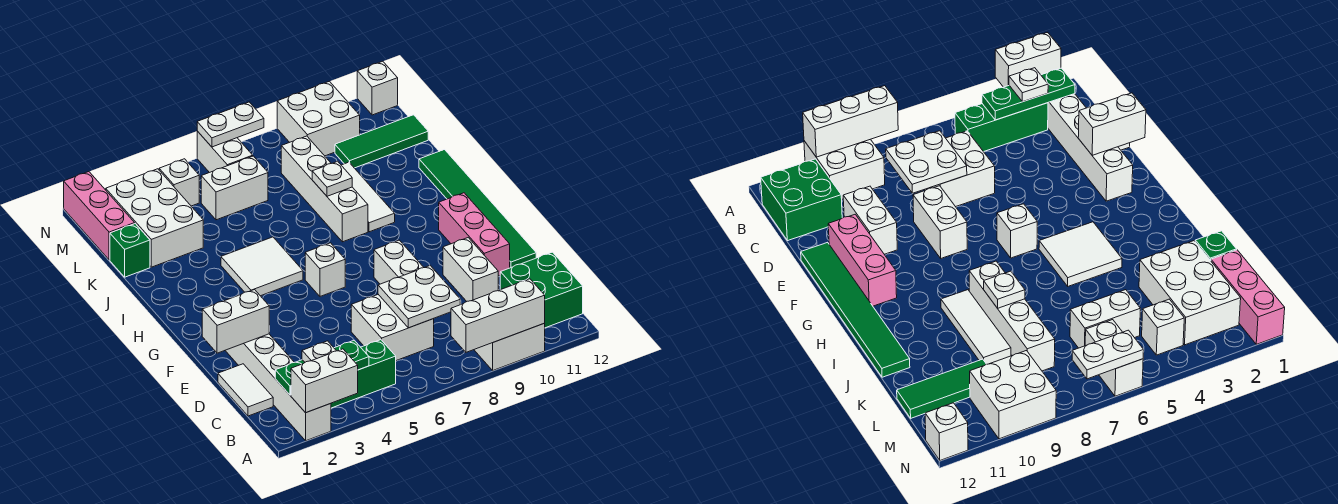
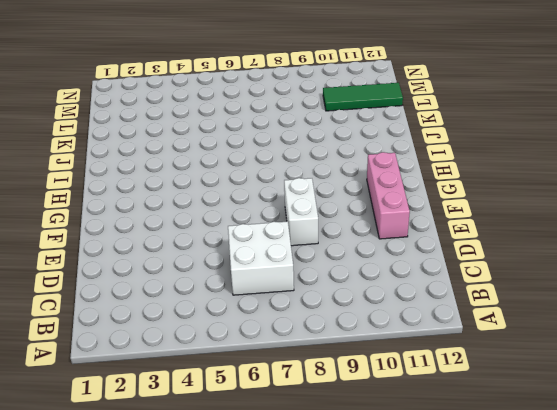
none -> white brick A2:F2 level 1
none -> white brick A9:B10 level 1
none -> green brick B3:B5 level 1
none -> green brick B11:C12 level 1

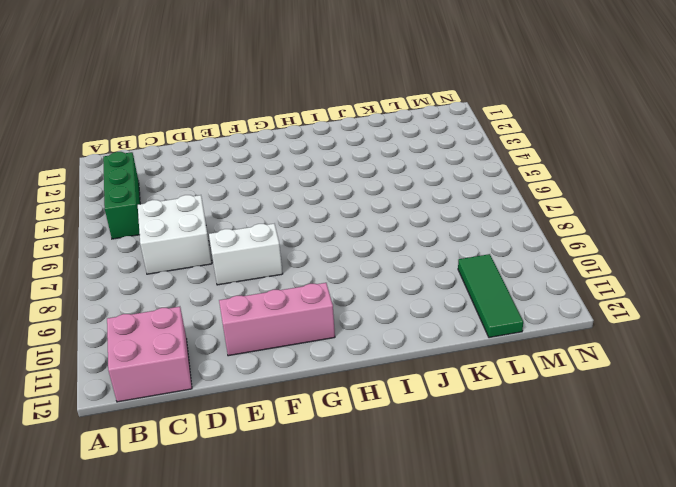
pink brick B11:C12 level 1 -> green brick B11:C12 level 1
none -> white brick A2:F2 level 1
none -> white brick A9:B10 level 1
none -> white tile C1:D1 level 1
none -> white brick D10:E10 level 1

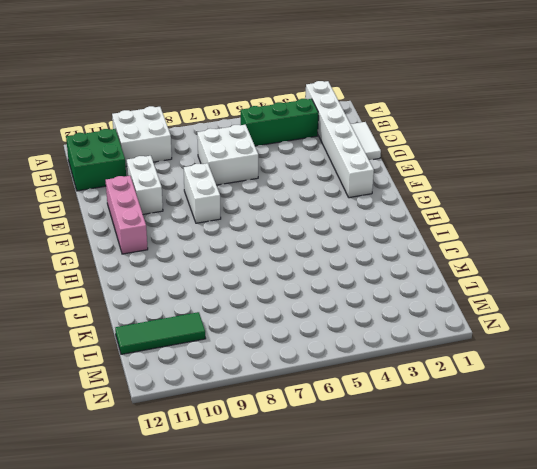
none -> green tile E12:J12 level 1
none -> white brick G6 level 1
none -> white tile H4:I5 level 1
none -> white brick I8:L8 level 1

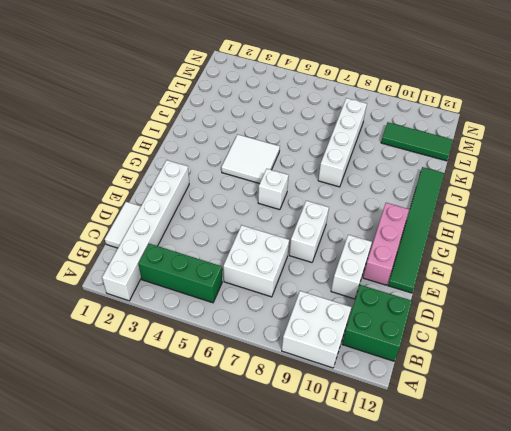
none -> white tile I9:K9 level 1
none -> green brick K1 level 1
none -> white brick K2:M3 level 1
none -> pink brick L1:N1 level 1

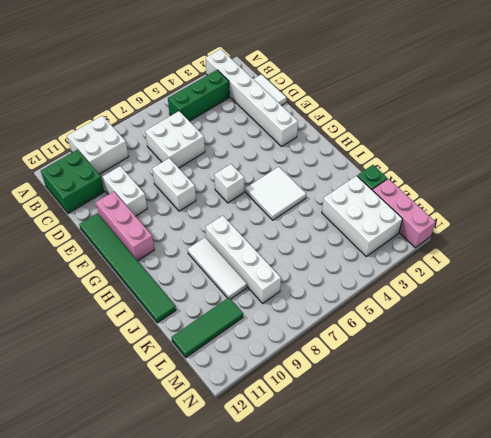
none -> white brick L5:L6 level 1
none -> white brick M4 level 1
none -> white brick M6:N6 level 1
none -> white brick M9:N10 level 1

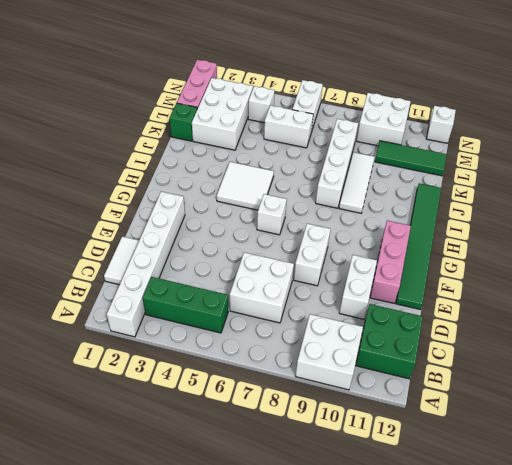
none -> white brick A2:A3 level 2
none -> white brick A8:A10 level 2
none -> green plate B2:B4 level 2
none -> white plate C7:D8 level 2

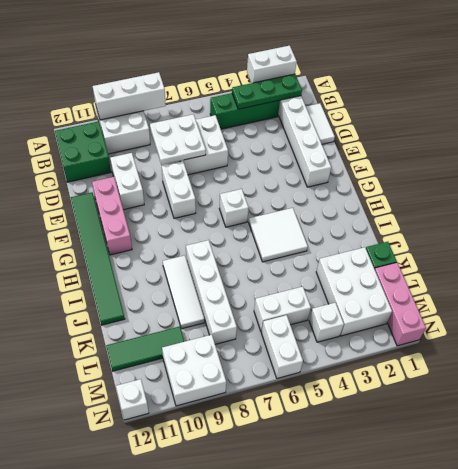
none -> white brick E1:E2 level 2
none -> white plate J8 level 2
none -> white plate N6:N7 level 2
none -> white plate B3 level 3

